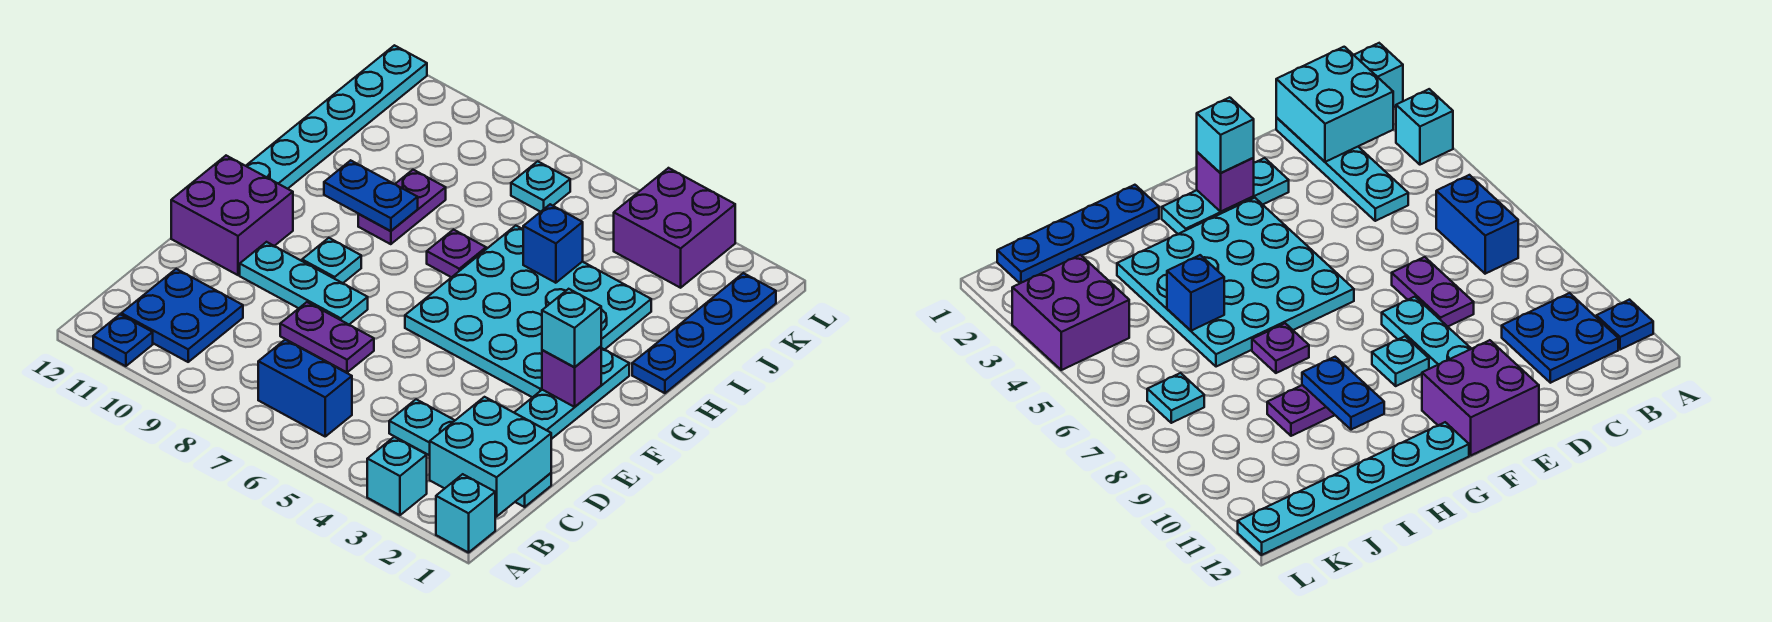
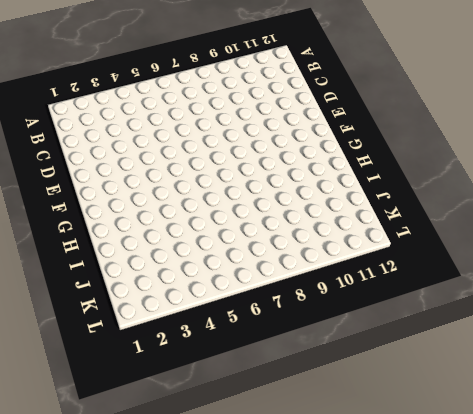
none -> cyan brick A1 level 1
none -> cyan brick A3 level 1
none -> blue plate A11 level 1

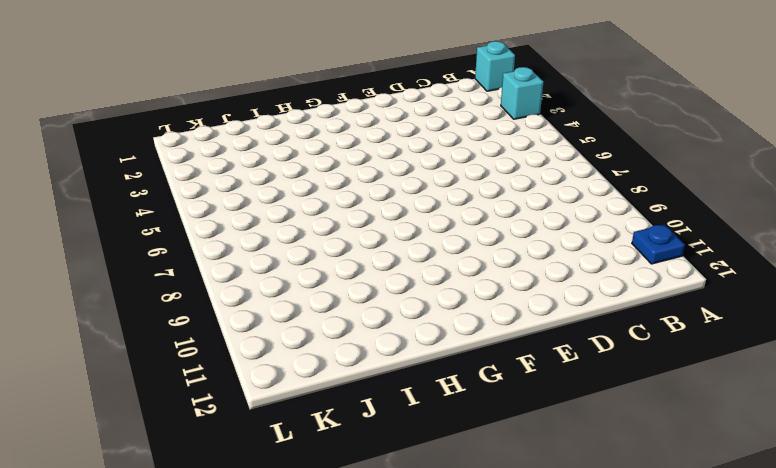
none -> blue brick B6:B7 level 1
none -> blue plate B10:C11 level 1
none -> cyan plate C1:C4 level 1

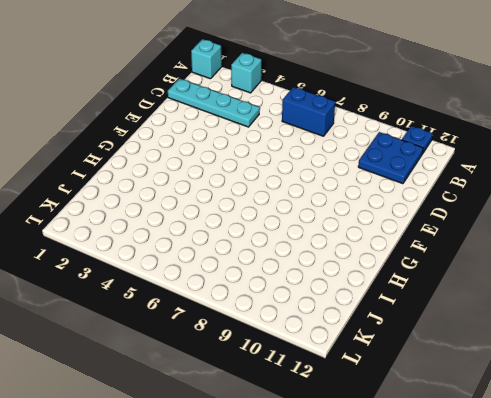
none -> purple plate D7:D8 level 1
none -> cyan plate E2:G2 level 1
none -> cyan plate E8:E10 level 1

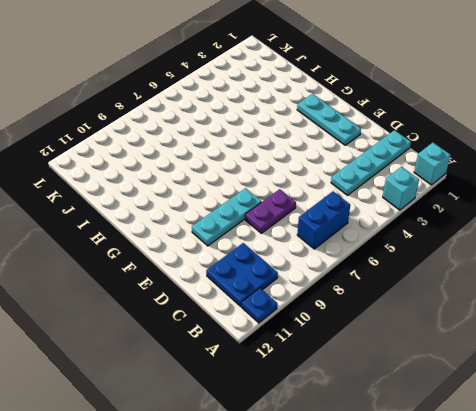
none -> purple brick E11:F12 level 1
none -> cyan plate F3:I6 level 1
none -> cyan plate F9 level 1

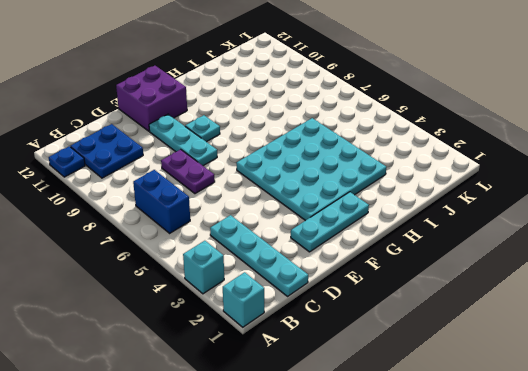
none -> cyan plate G12:L12 level 1
none -> blue plate H1:K1 level 1
none -> purple plate H7 level 1

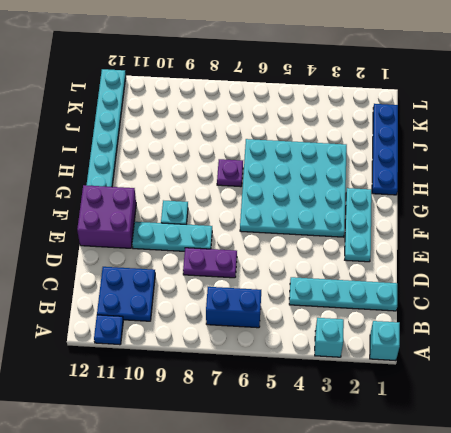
none -> purple plate H9:I9 level 1
none -> purple brick K3:L4 level 1
none -> cyan plate K7 level 1

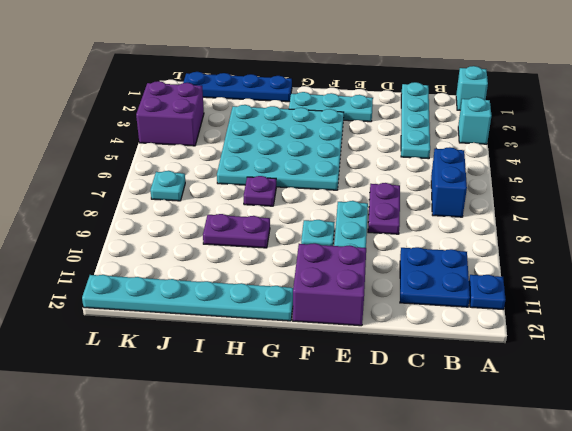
none -> cyan brick B1:C2 level 2
none -> purple brick F2 level 2
none -> blue plate H9:H10 level 2

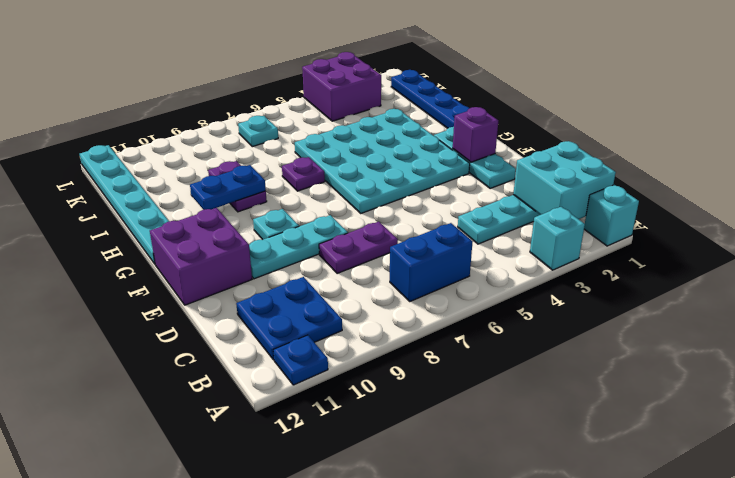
none -> blue brick I5 level 2
none -> cyan brick F2 level 3

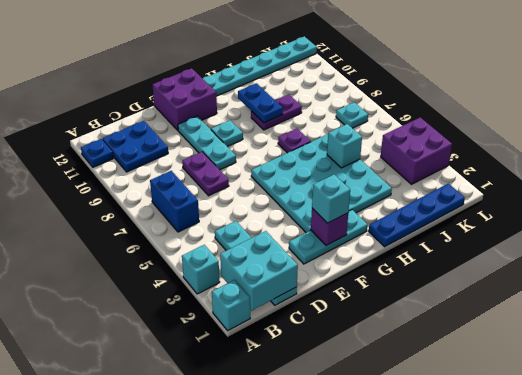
cyan brick I5 level 2 -> blue brick I5 level 2

